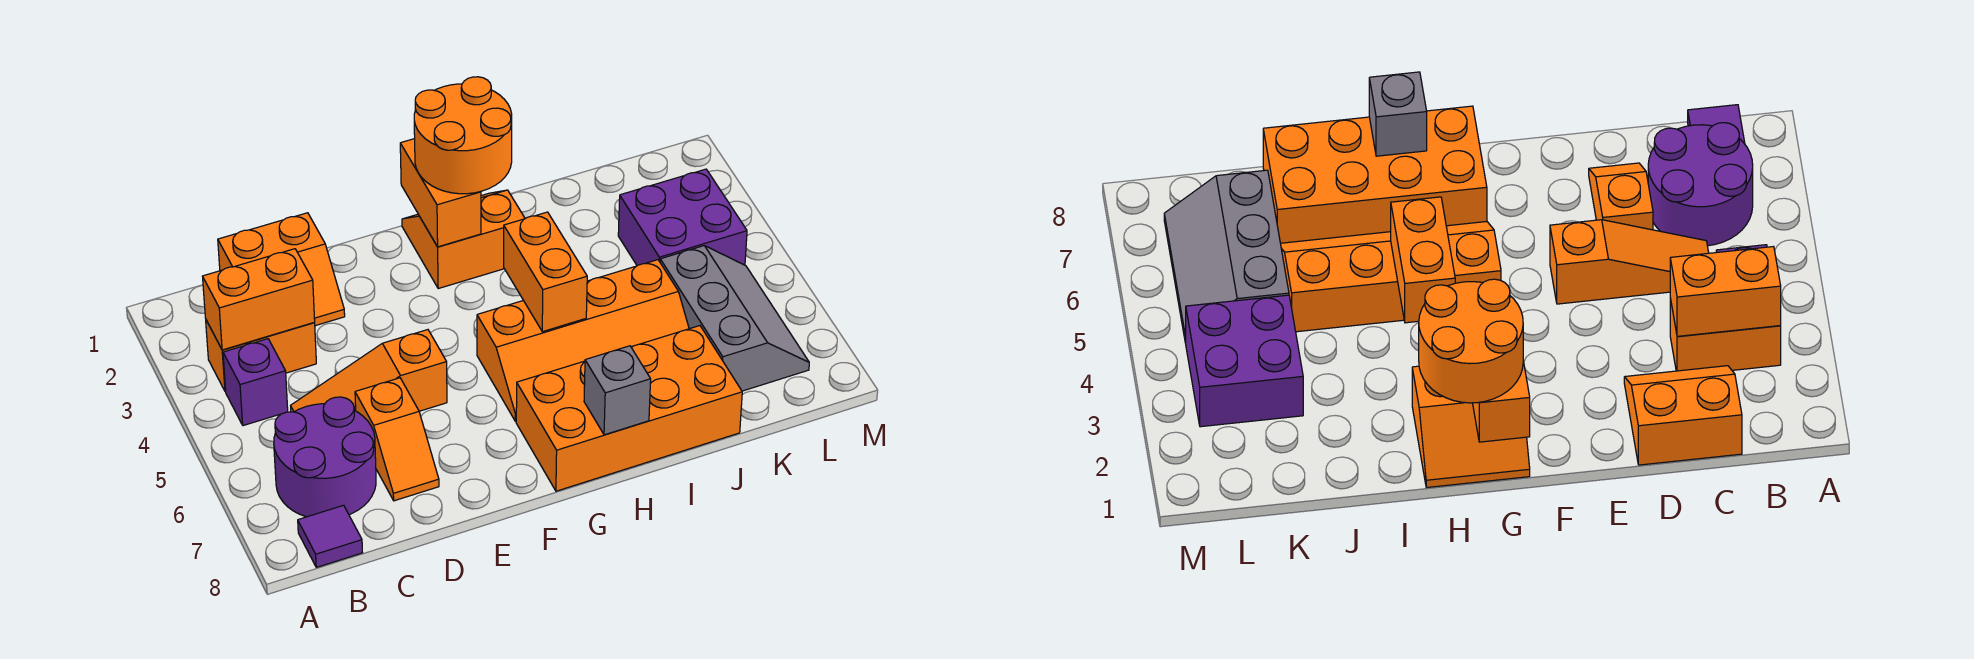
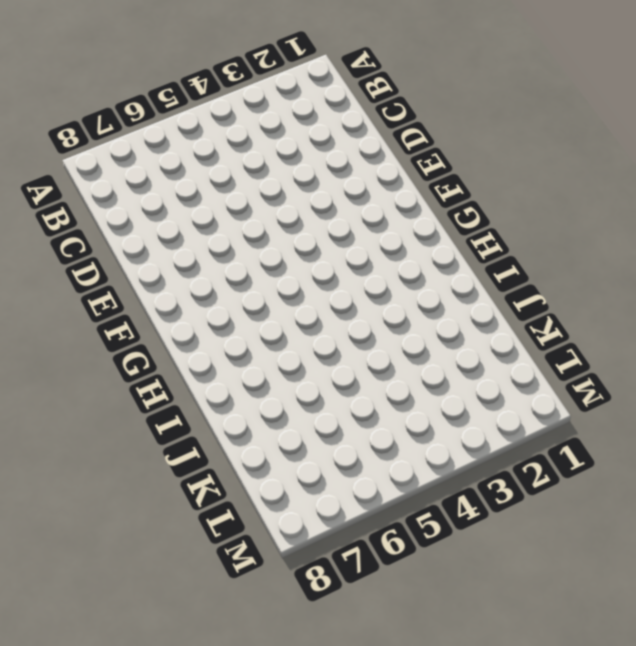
none -> orange brick B3:C3 level 1
none -> purple brick B4 level 1
none -> purple round brick B6:C7 level 1

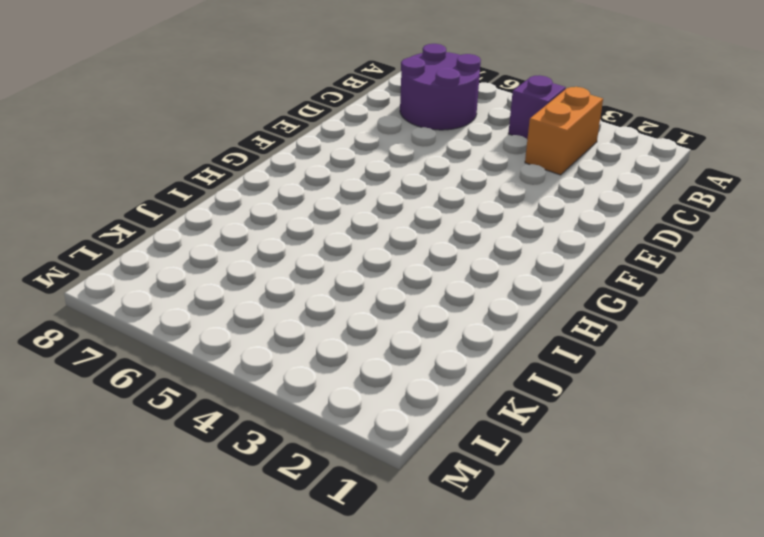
none -> purple tile B8 level 1
none -> orange slope C1:D2 level 1 top 1
none -> orange slope C5:E5 level 1 top E

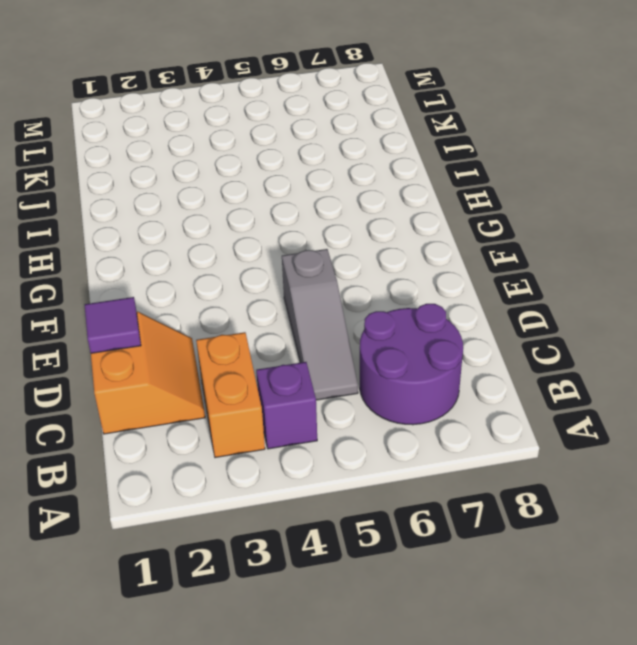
grey slope C5:E5 level 1 top E -> orange slope C5:E5 level 1 top E
purple tile D1 level 2 -> purple tile B8 level 1
none -> orange slope D6:D7 level 1 top 6
none -> orange slope G1:H2 level 1 top 2
none -> orange slope G5:J6 level 1 top 5

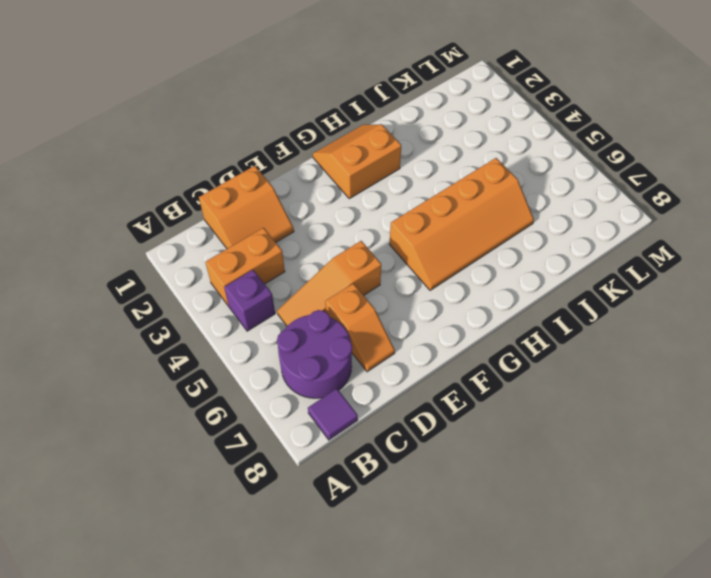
none -> orange brick G7:J8 level 1
none -> purple brick K3:L4 level 1
none -> grey slope K5:L7 level 1 top K

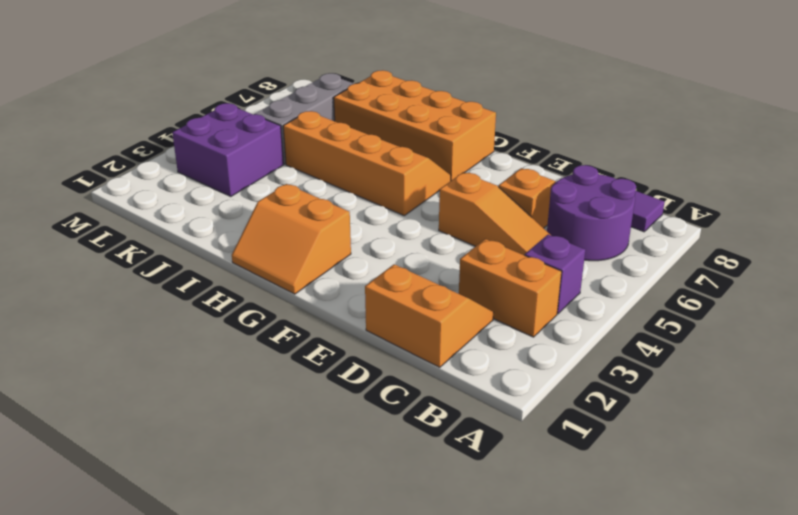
none -> orange brick B3:C3 level 2
none -> orange brick G1:G2 level 2
none -> orange brick H4:H5 level 2

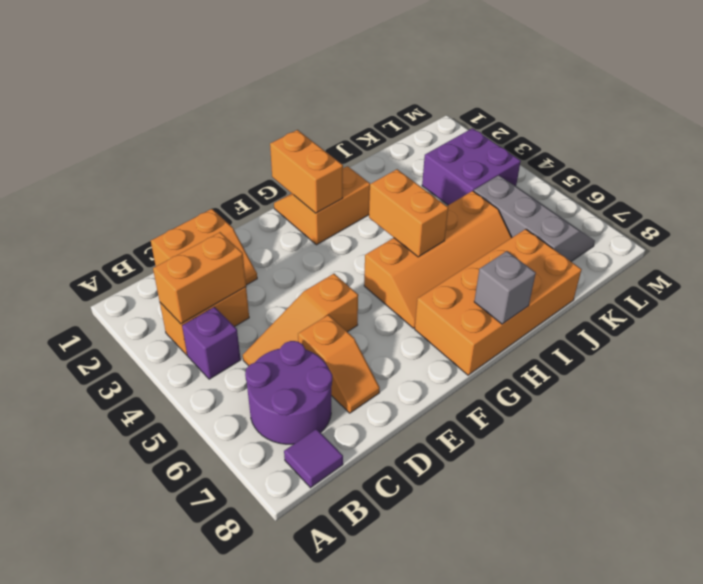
none -> orange round brick G1:H2 level 3

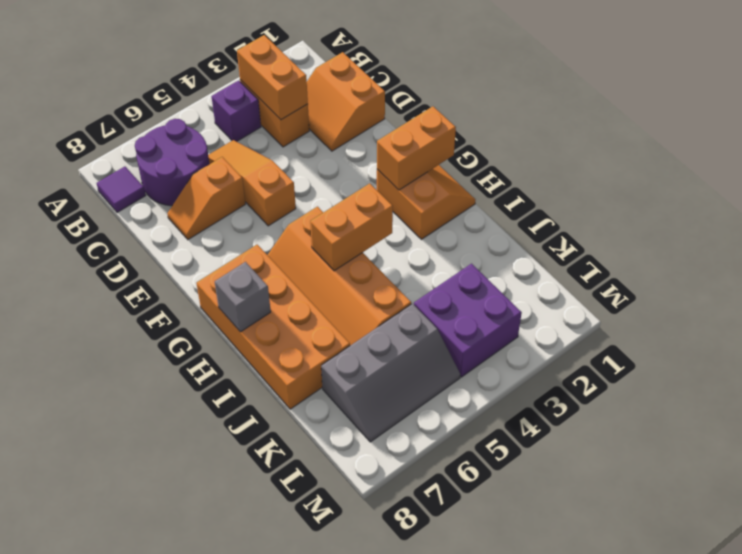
none -> orange round brick G1:H2 level 3

